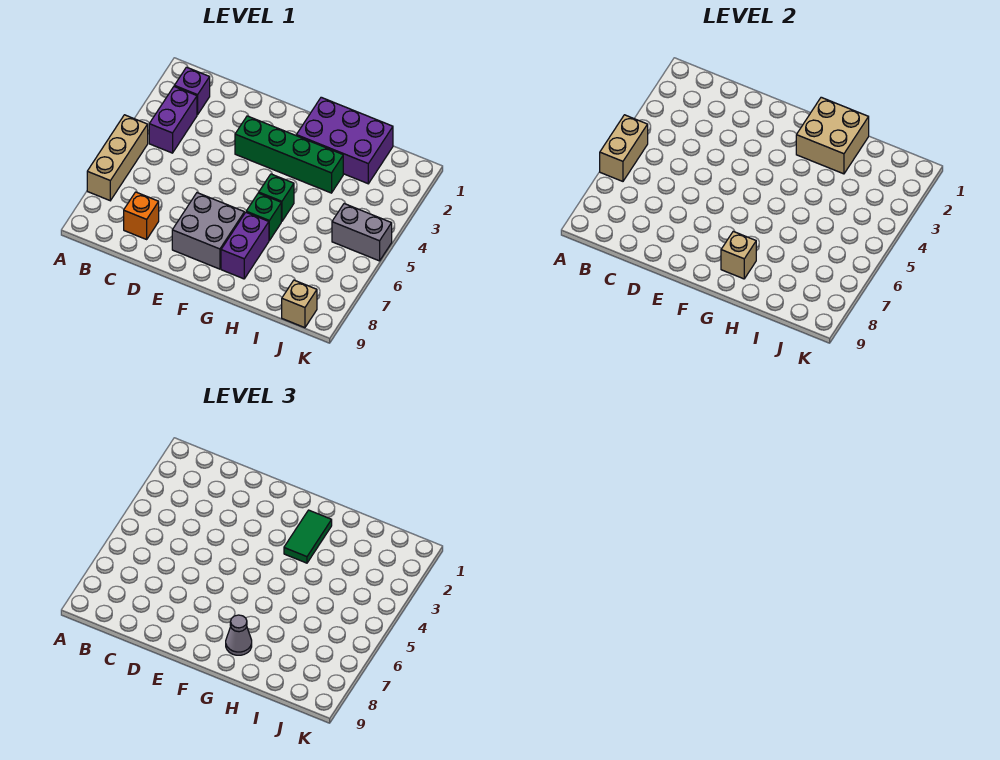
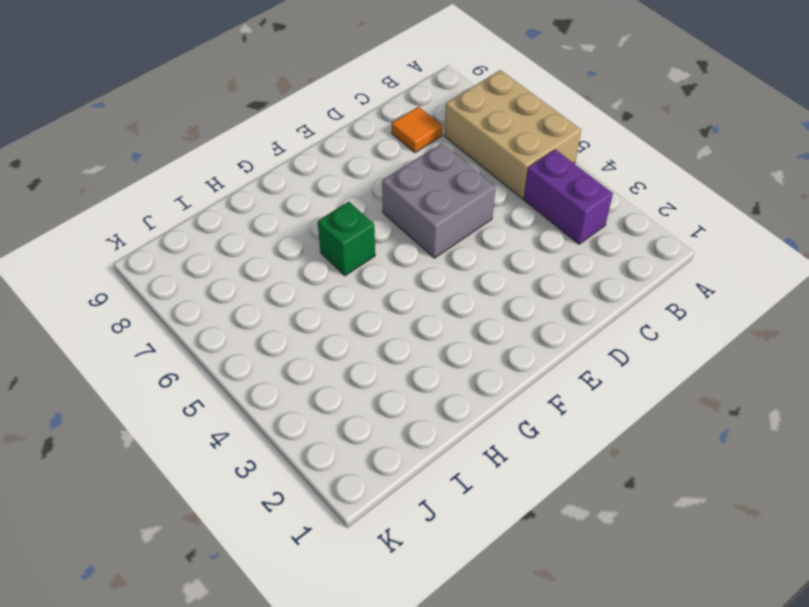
tan brick A5:B7 level 1 -> tan brick A5:A7 level 1
orange tile C8 level 1 -> orange brick C8 level 1
grey brick D5:E6 level 1 -> grey brick E7:F8 level 1
none -> purple brick B2 level 1
none -> green brick E3:H3 level 1
none -> purple brick G1:I2 level 1

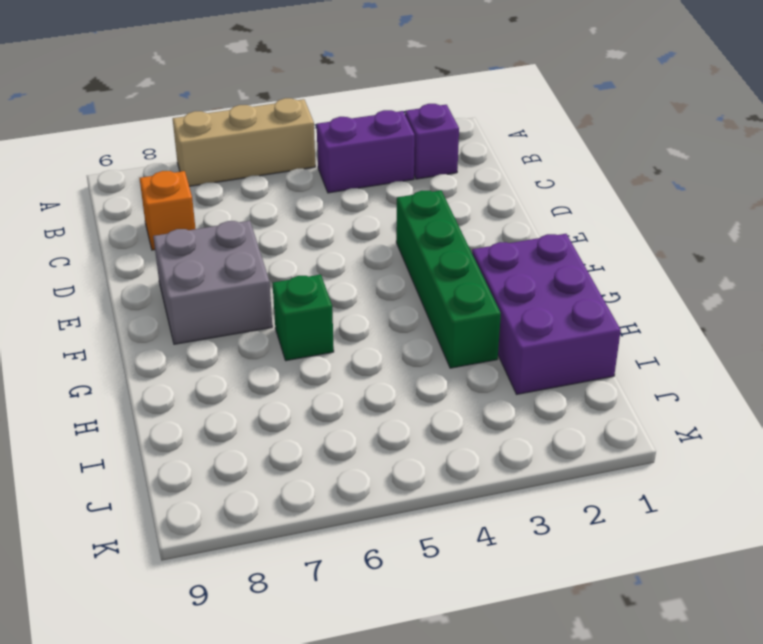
none -> green brick G5 level 1
none -> purple brick G7:G8 level 1
none -> grey brick J5:K5 level 1

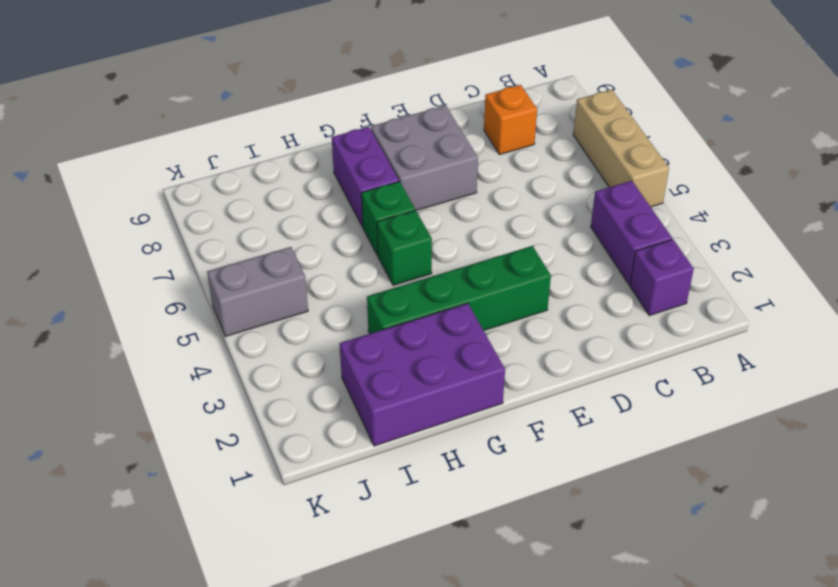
none -> tan brick J9 level 1
none -> tan brick A5:A6 level 2
none -> tan brick G1:H2 level 2

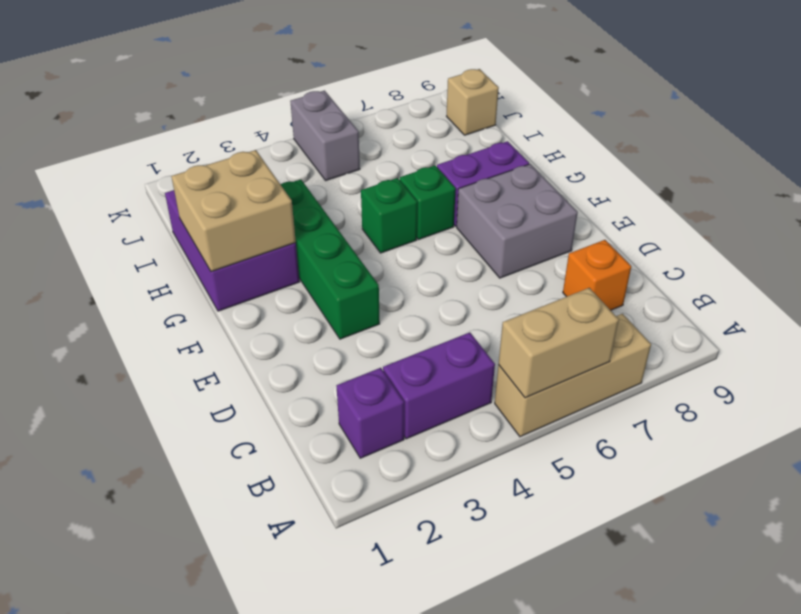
none -> tan brick G8 level 2
none -> green tile G2:G3 level 3
none -> grey cone G8 level 3

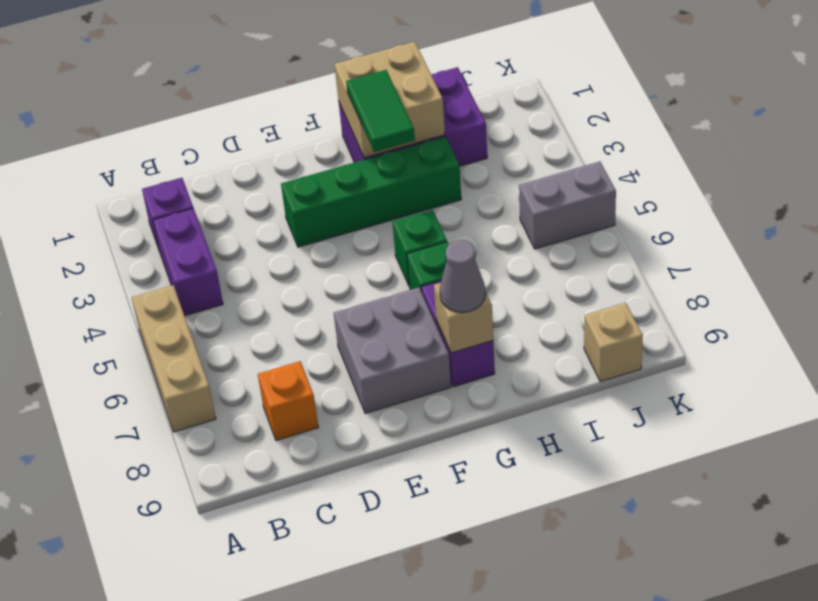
none -> tan brick A5:A6 level 2

